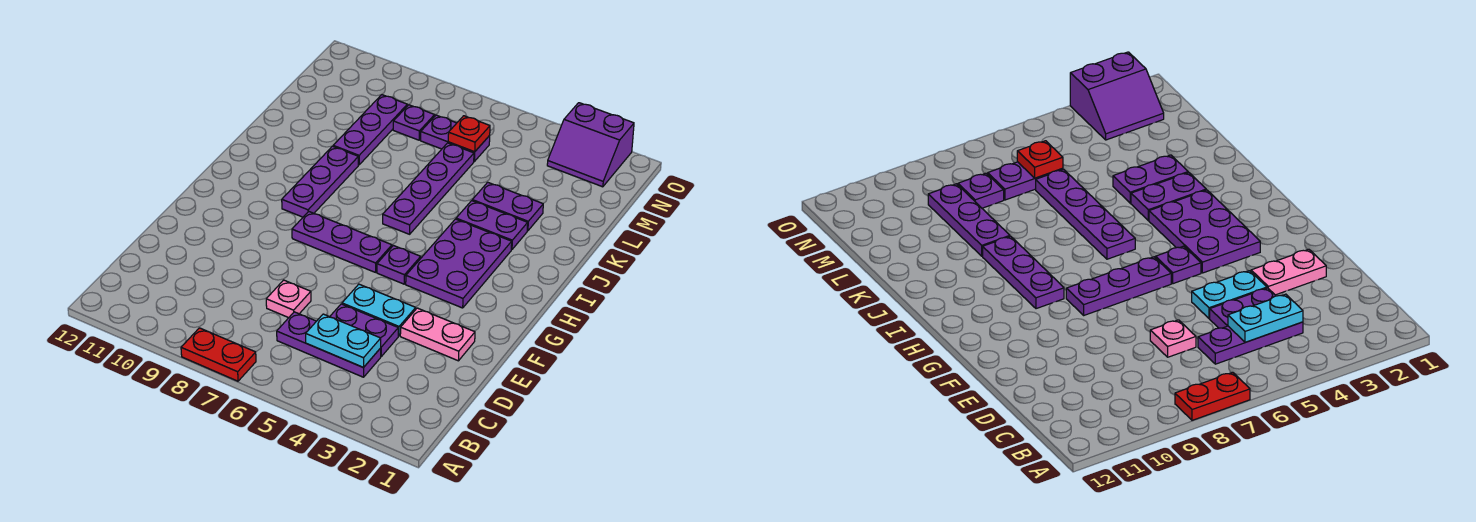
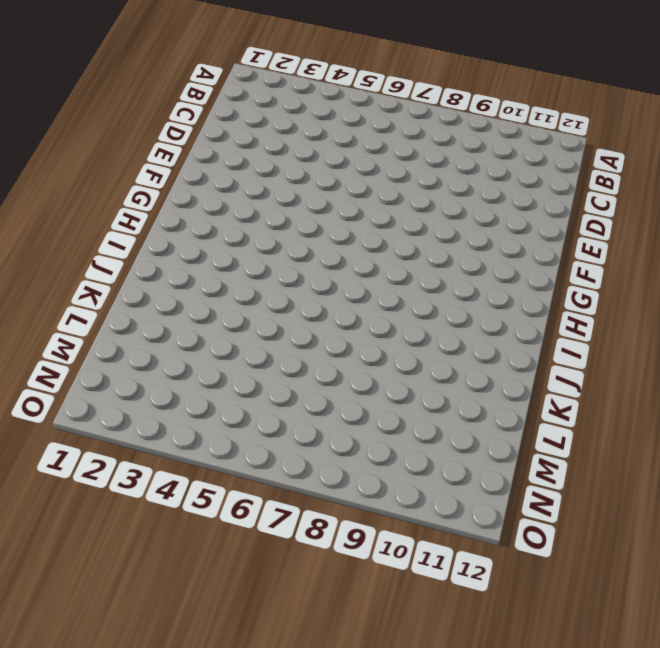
none -> red plate A7:A8 level 1
none -> purple plate C4:C6 level 1
none -> purple plate D4:D5 level 1

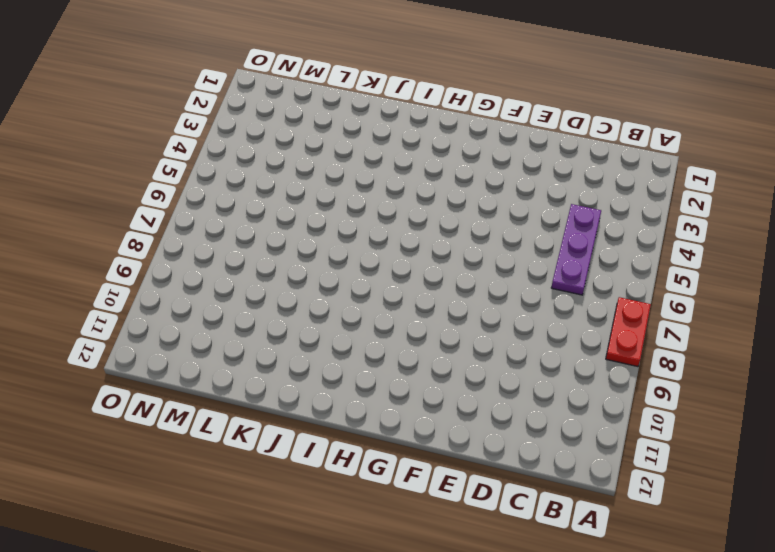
none -> purple plate D4:D5 level 1
none -> pink plate D7 level 1
none -> pink plate E2:E3 level 1

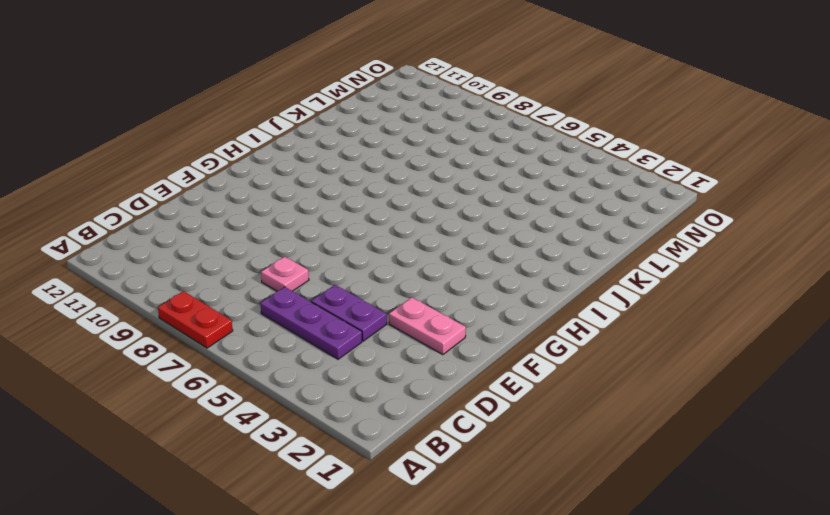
none -> cyan plate E4:E5 level 1
none -> purple plate G3:I4 level 1
none -> purple plate G5 level 1

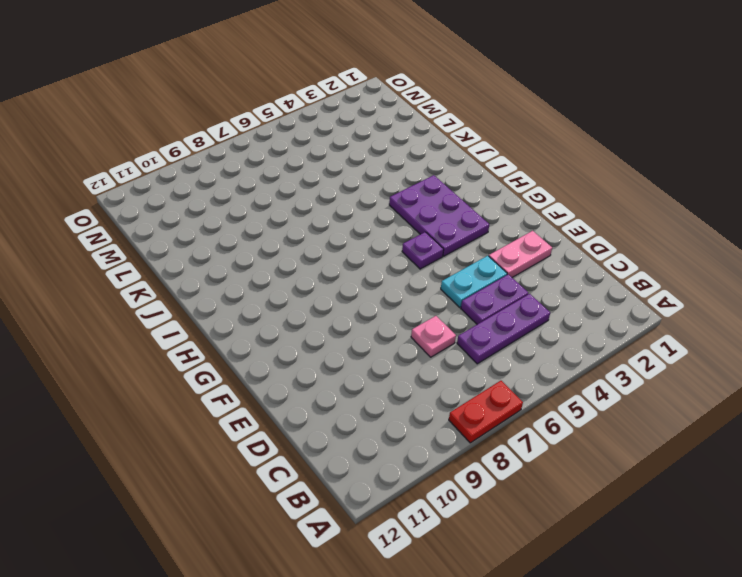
none -> purple plate G6:G8 level 1
none -> purple plate H9:J9 level 1
none -> purple plate I6:L6 level 1

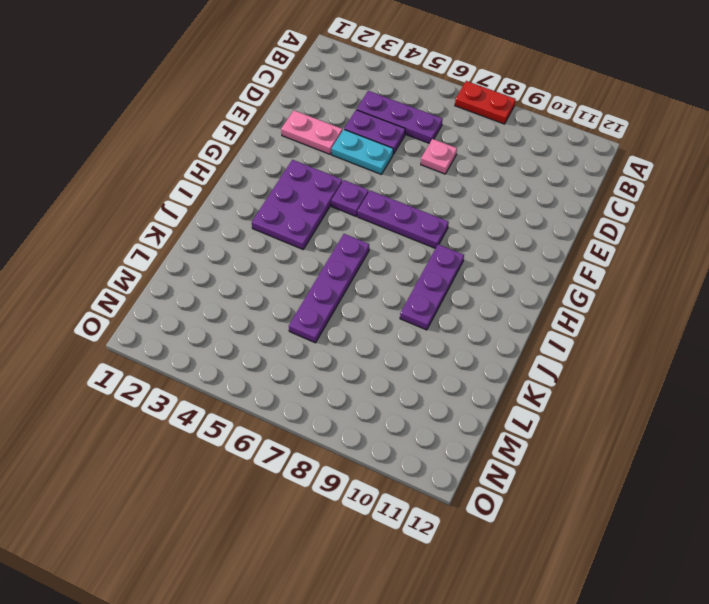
none -> purple plate J3:J4 level 1
none -> purple plate K3:K4 level 1
none -> purple plate K9:M9 level 1

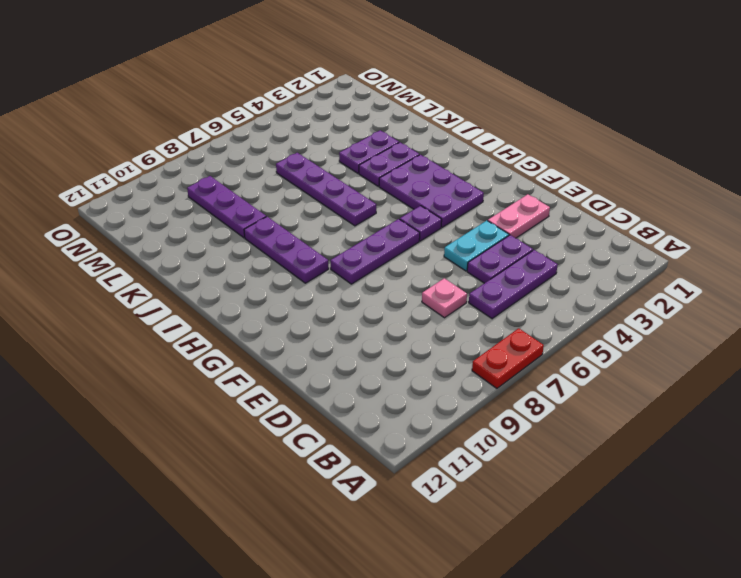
none -> purple plate M6:M7 level 1
none -> purple plate M8 level 1
none -> purple slope N2:O3 level 1 top O

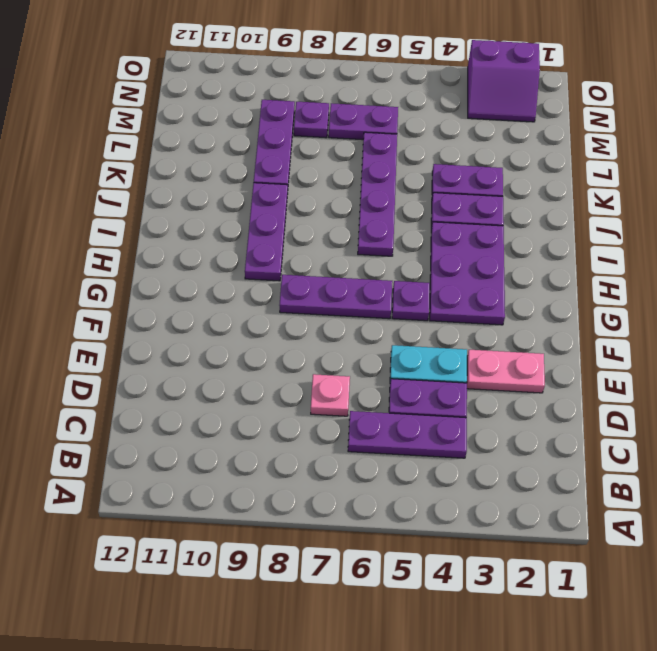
none -> red plate A7:A8 level 1
none -> cyan plate C4:C5 level 2
none -> red plate M6 level 2

